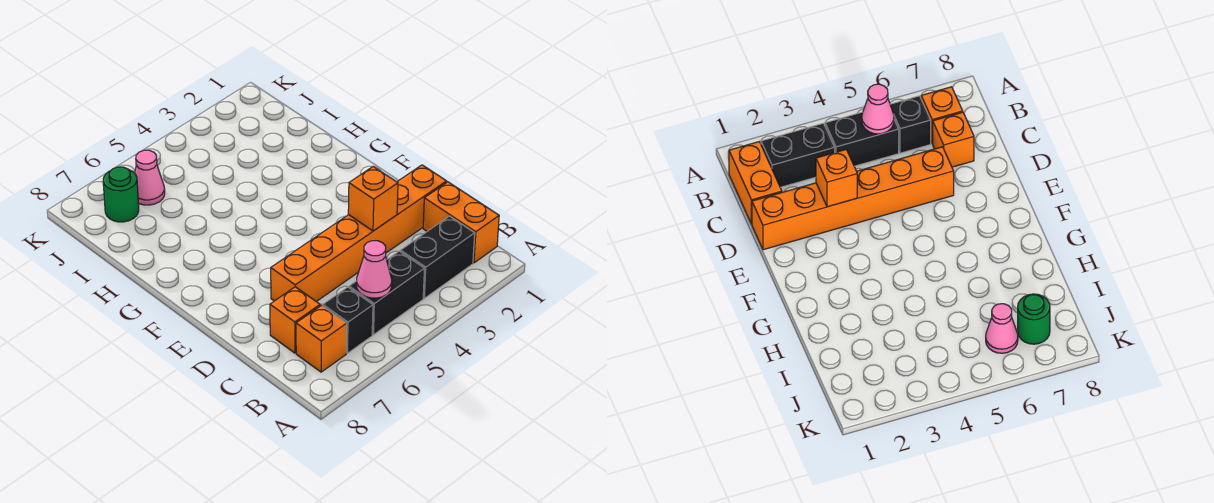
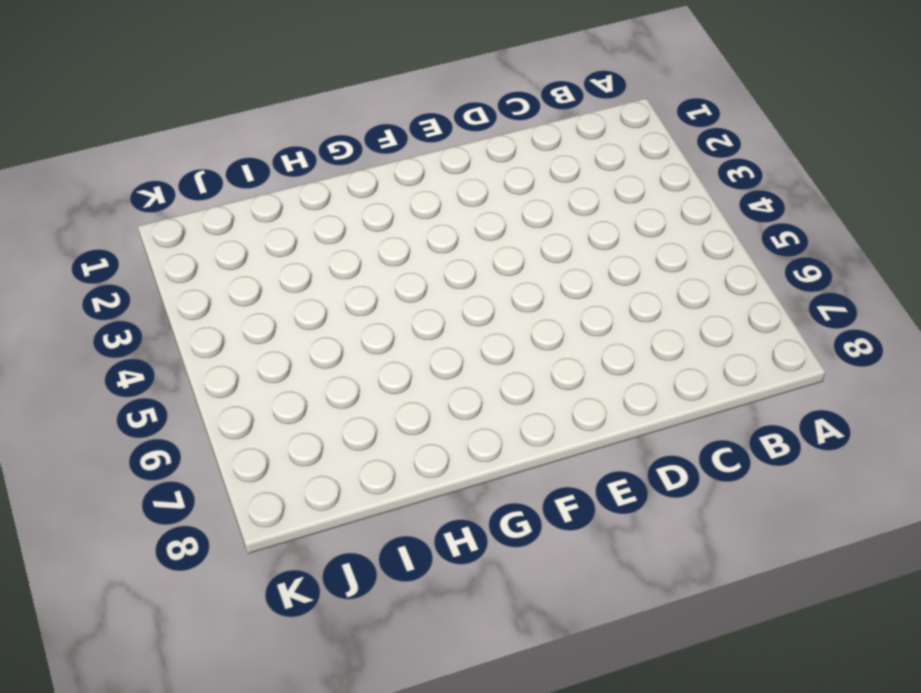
none -> orange brick B1:C1 level 1
none -> black brick B2:B3 level 1

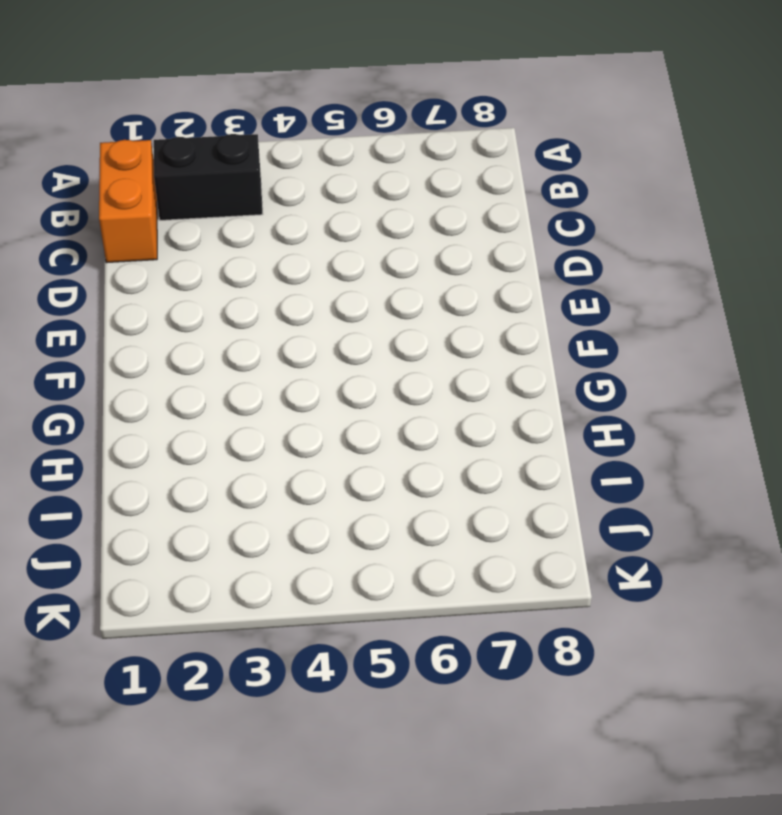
none -> black brick B4:B5 level 1
none -> black brick B6 level 1

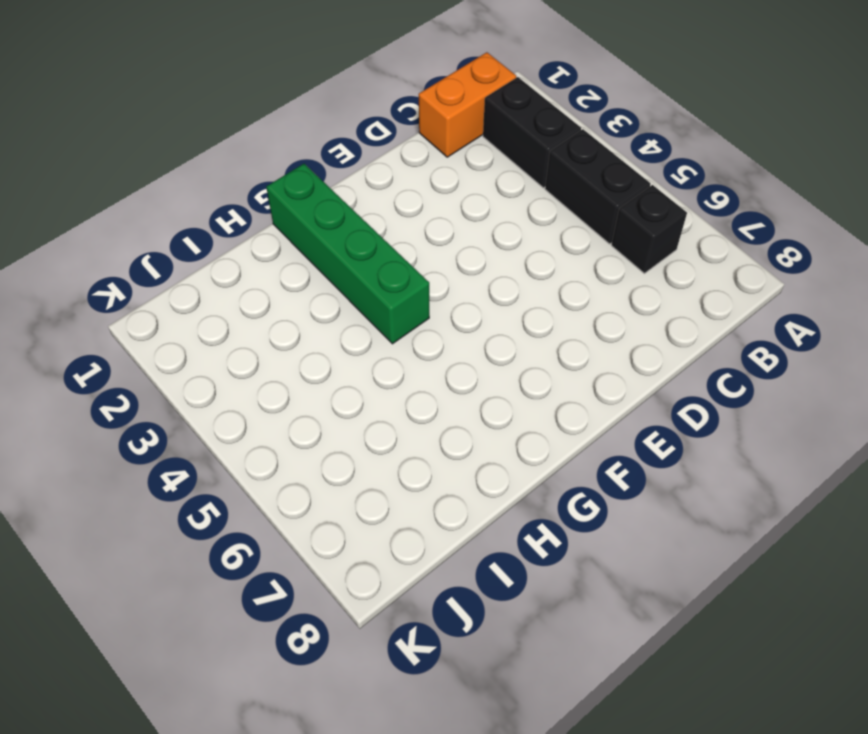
green brick G1:G4 level 1 -> none
none -> orange brick B7 level 1
none -> orange brick C7 level 1

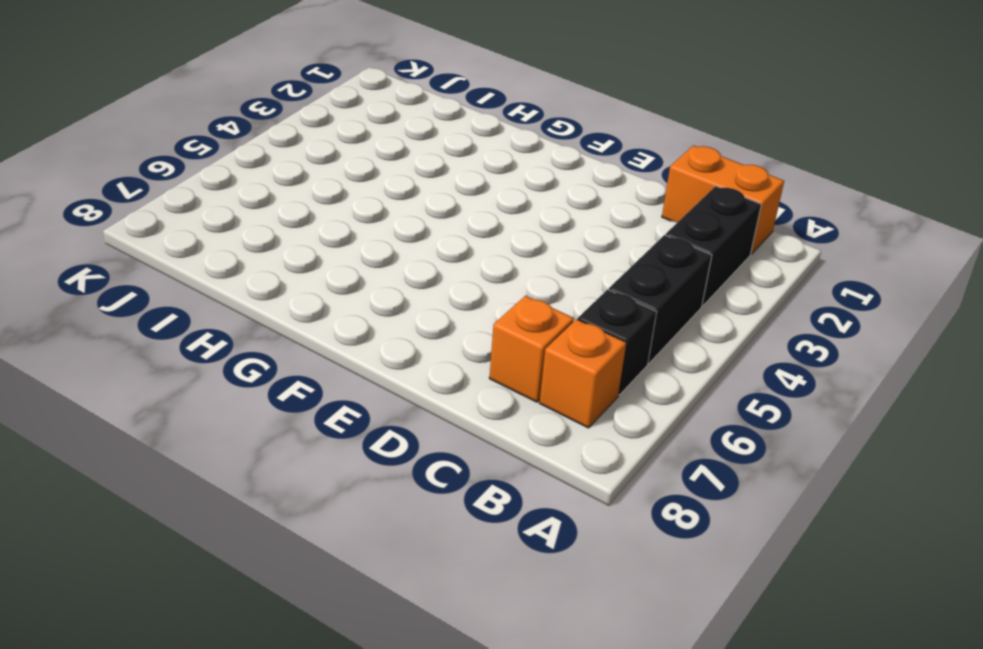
none -> orange brick D1:D6 level 1
none -> pink cone J6 level 1

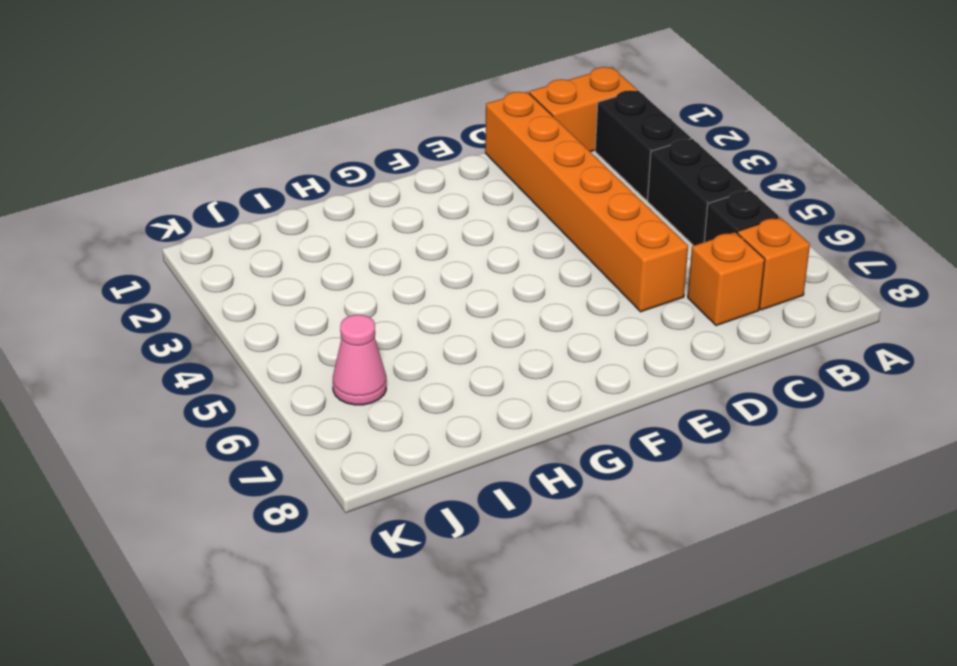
none -> green round brick J7 level 1
none -> pink cone B5 level 2

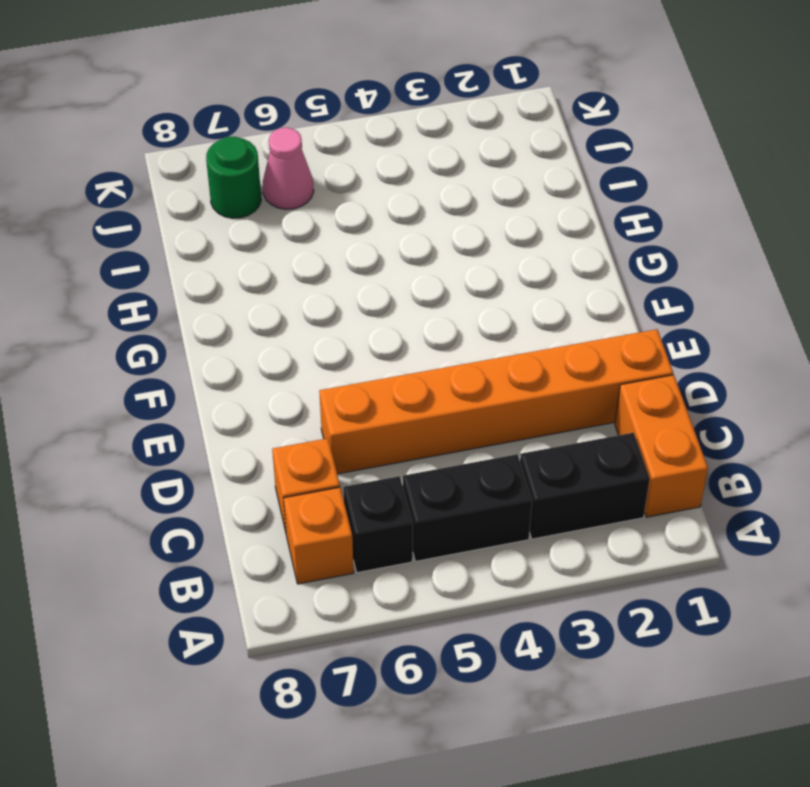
none -> pink cone B5 level 2
none -> orange brick D3 level 2

